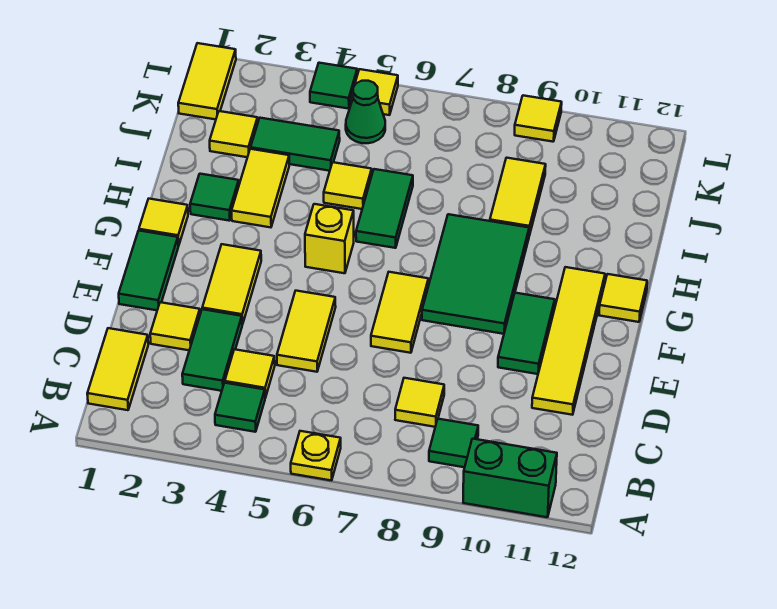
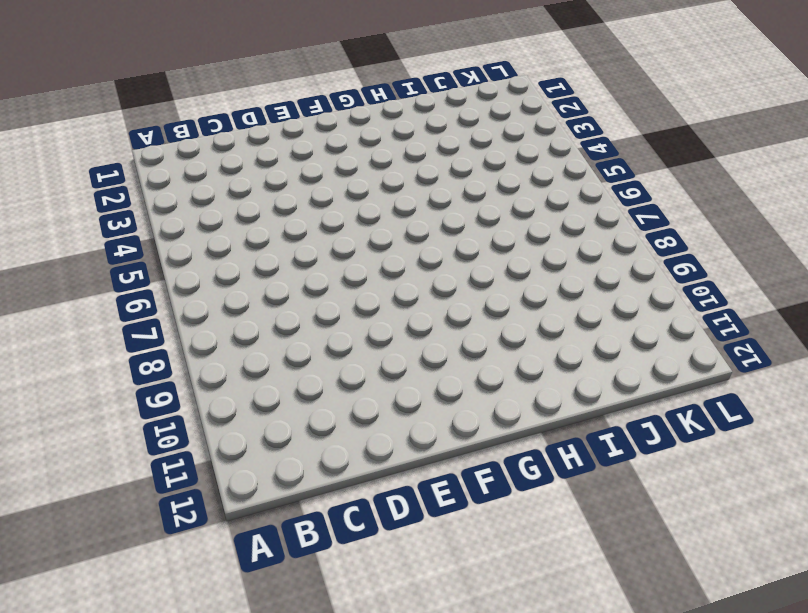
none -> yellow plate A6 level 1
none -> green brick A10:A11 level 1
none -> yellow tile B1:C1 level 1
none -> green tile B4 level 1

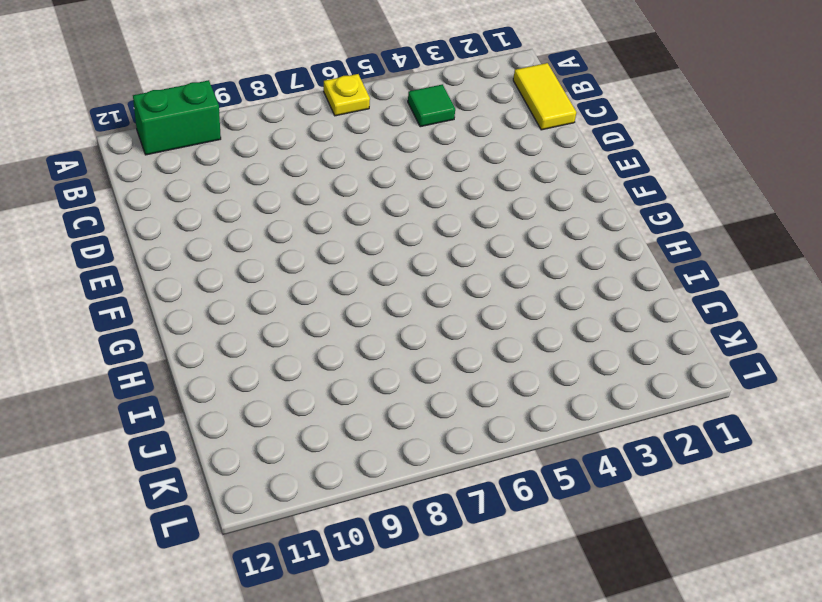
none -> green tile B9 level 1
none -> green tile C3:D3 level 1
none -> yellow tile C4 level 1
none -> yellow tile C8 level 1

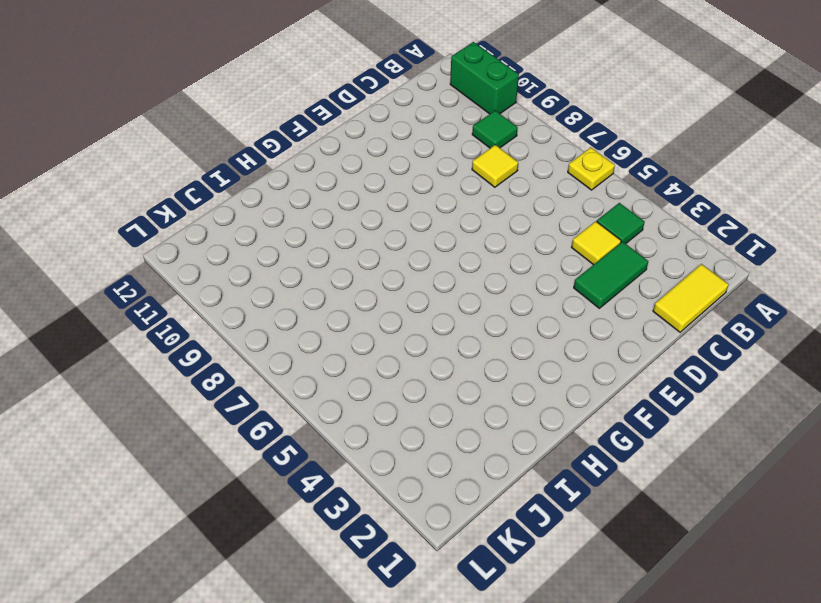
none -> yellow tile D2 level 1
none -> yellow tile D5:E5 level 1
none -> yellow tile D11:G11 level 1
none -> green tile E1:F1 level 1

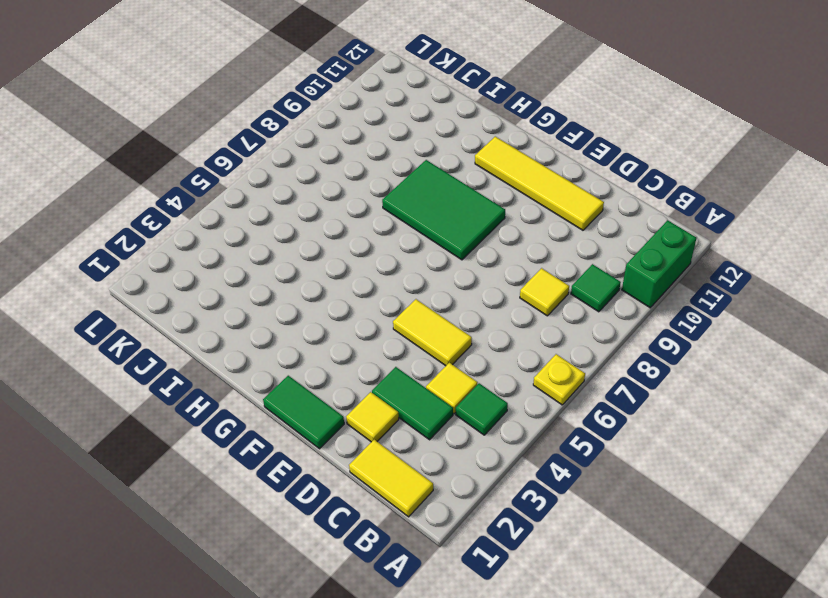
none -> yellow tile E3:F3 level 1
none -> yellow tile E7:F7 level 1
none -> green tile E10:F10 level 1
none -> yellow tile G1 level 1

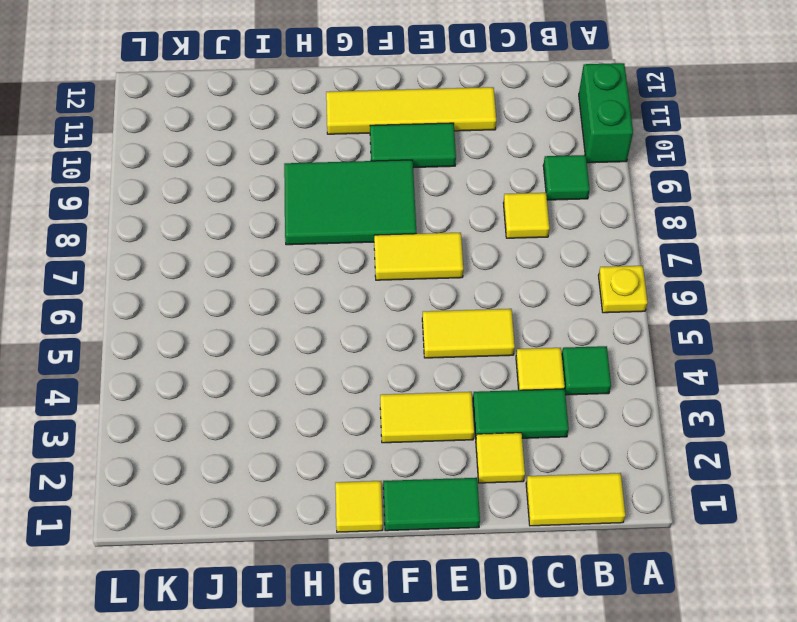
none -> yellow brick G5 level 1
none -> yellow tile G12 level 1
none -> green tile H2 level 1
none -> yellow tile H3:I3 level 1

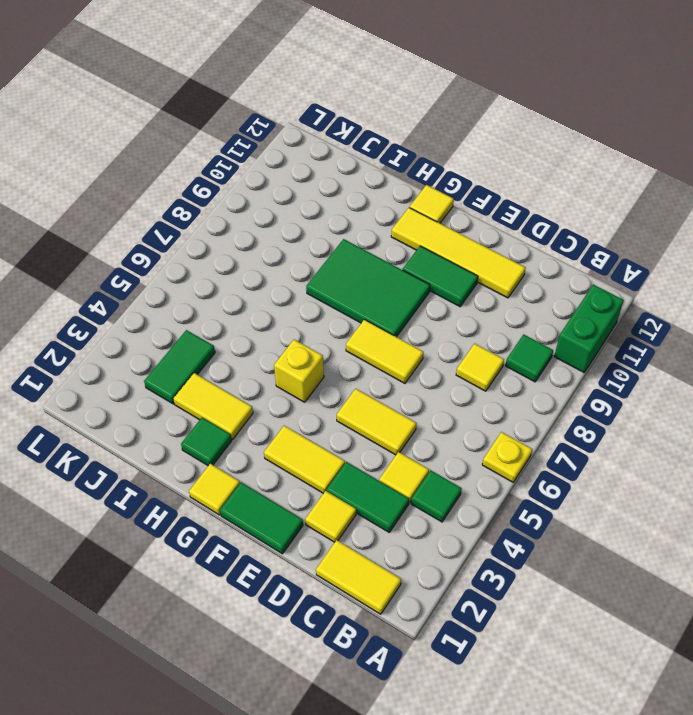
none -> green tile H6:I6 level 1
none -> yellow tile I5 level 1
none -> yellow tile I9:J9 level 1
none -> yellow tile J2 level 1

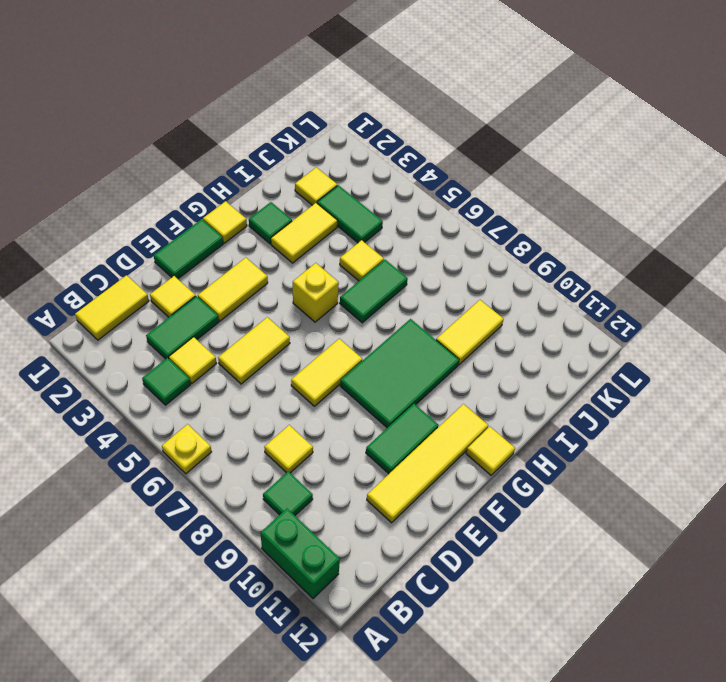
none -> yellow tile K1:L1 level 1
none -> green cone K5 level 1
none -> green tile L4 level 1
none -> yellow tile L5 level 1

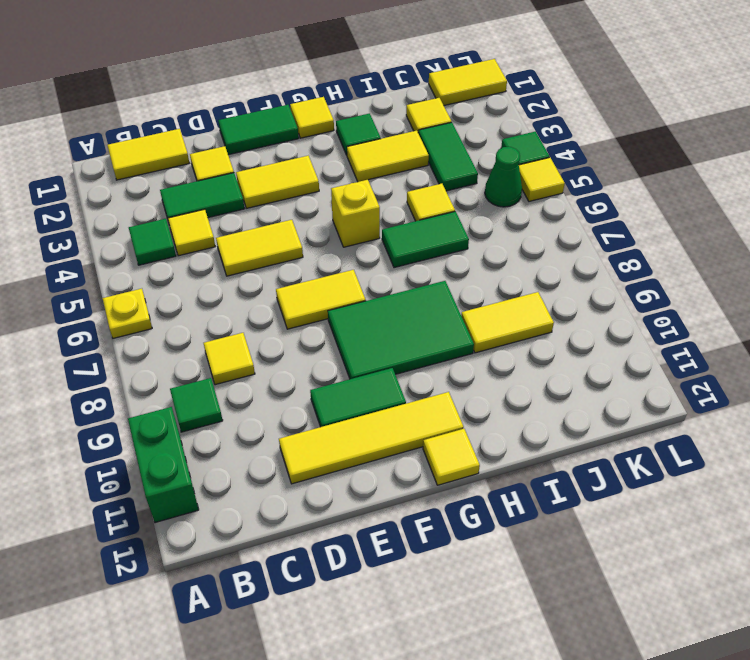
none -> yellow tile L9 level 1

